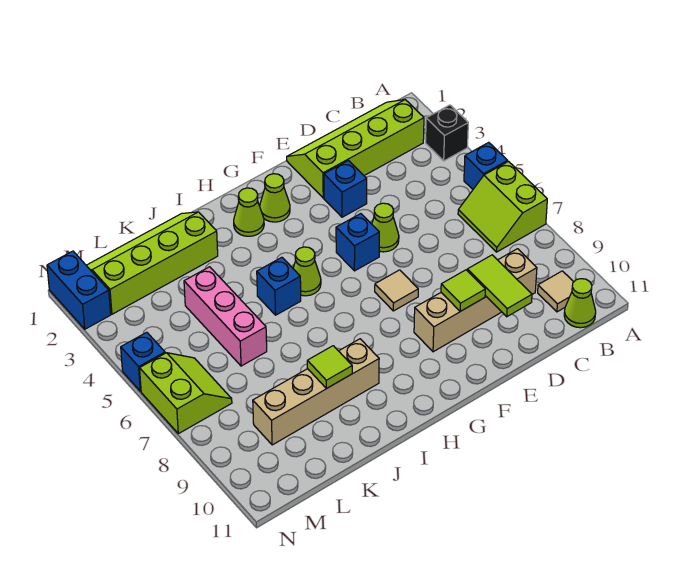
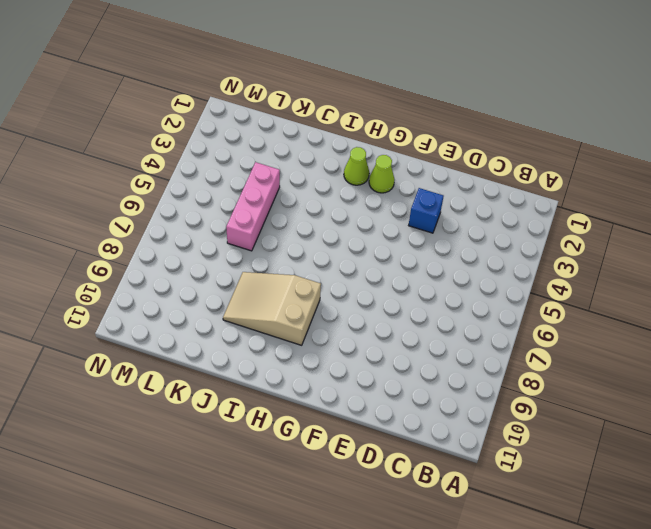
tan slope H8:J9 level 1 top H -> tan brick I9:L9 level 1
none -> black brick A3 level 1
none -> blue brick A5 level 1
none -> lime slope A6:B7 level 1 top A

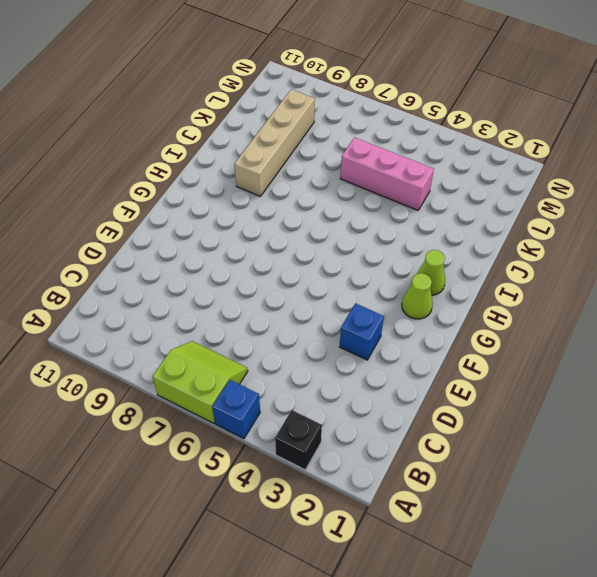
none -> lime slope B1:E2 level 1 top 2
none -> tan tile B10 level 1
none -> lime cone B11 level 1

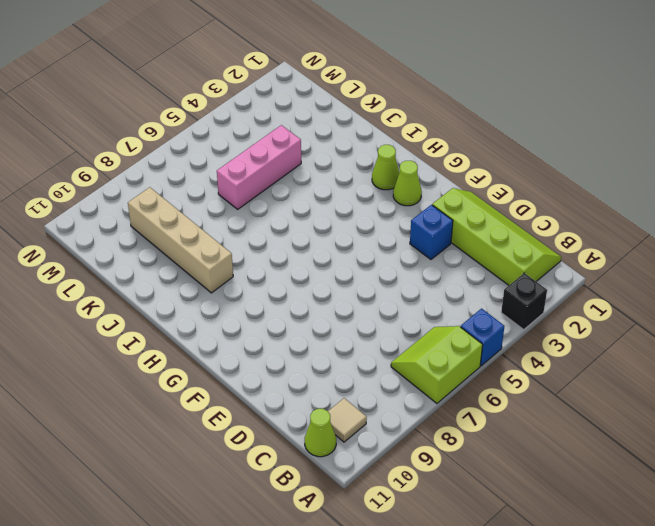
none -> tan brick C9:F9 level 1
none -> lime cone E5 level 1
none -> blue brick F5 level 1

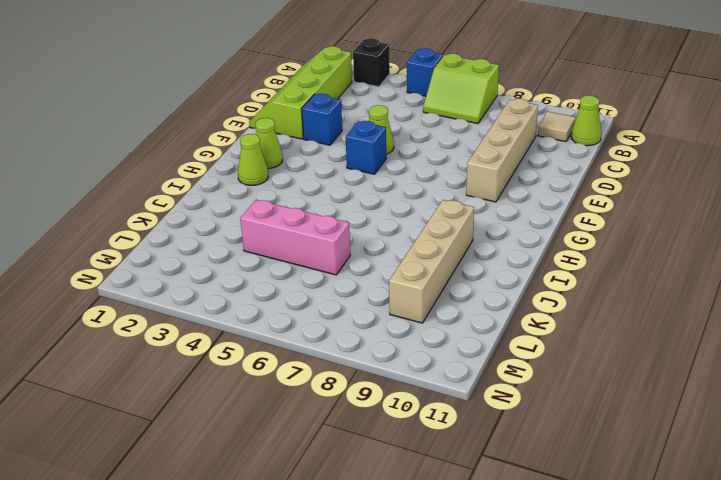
none -> tan tile F7 level 1
none -> lime cone H5 level 1
none -> blue brick I5 level 1

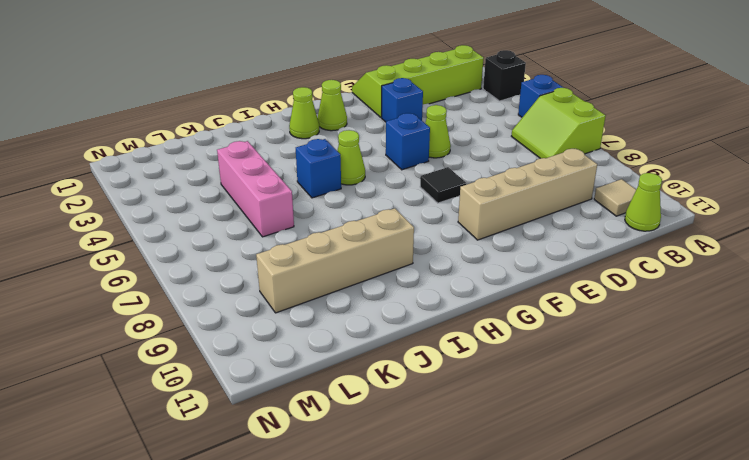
black tile F7 level 1 -> tan tile F7 level 1
none -> lime slope J1:M2 level 1 top 2
none -> lime slope M6:N7 level 1 top N
none -> blue brick N1:N2 level 1

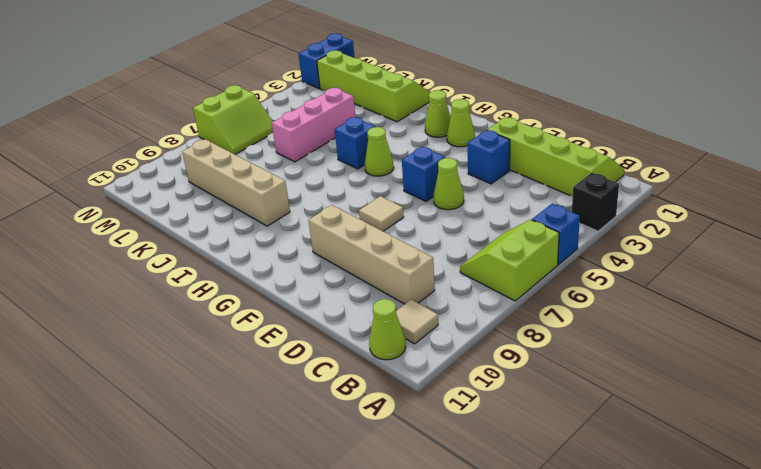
none -> blue brick N5 level 1
none -> lime tile D9:D10 level 2
none -> lime tile E9 level 2

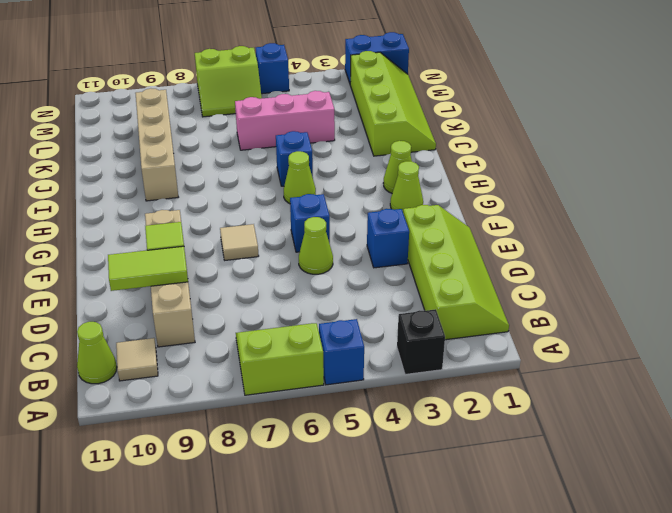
none -> lime tile J9 level 2

